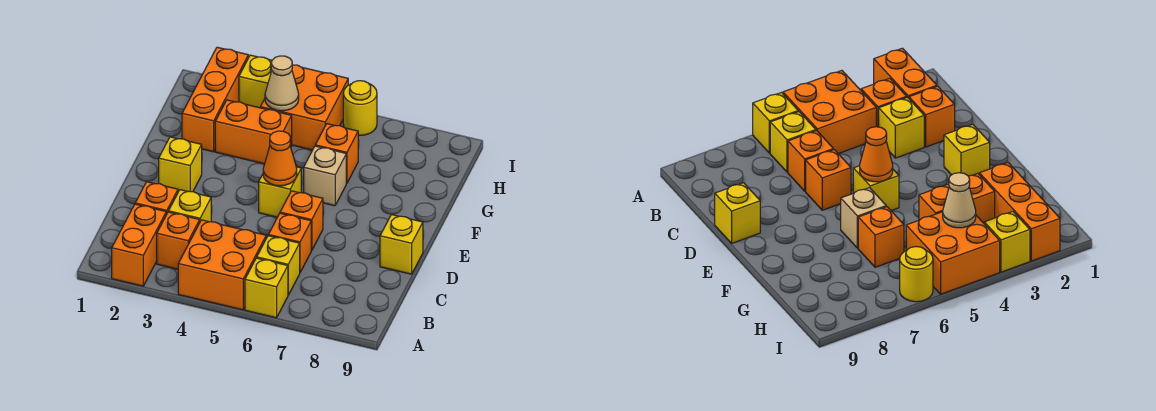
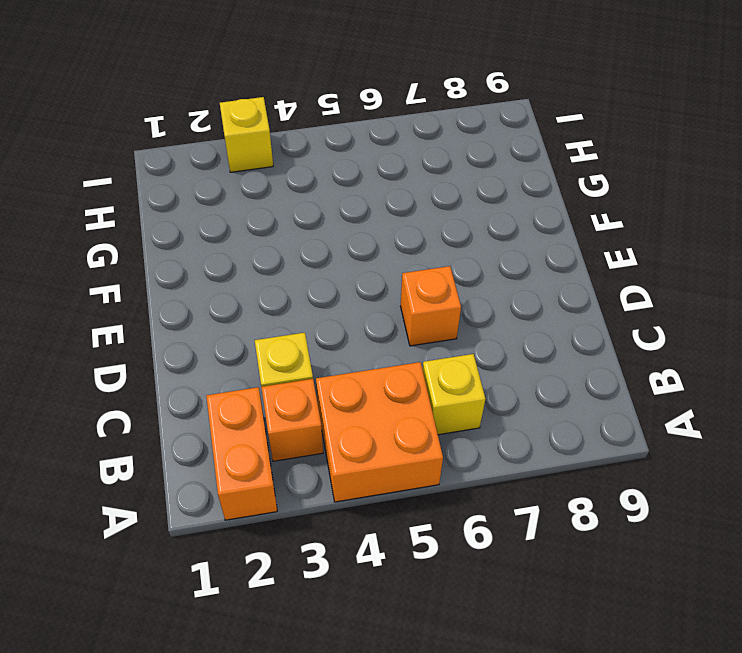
none -> yellow brick A6 level 1
none -> orange brick C2 level 1
none -> orange brick C6 level 1

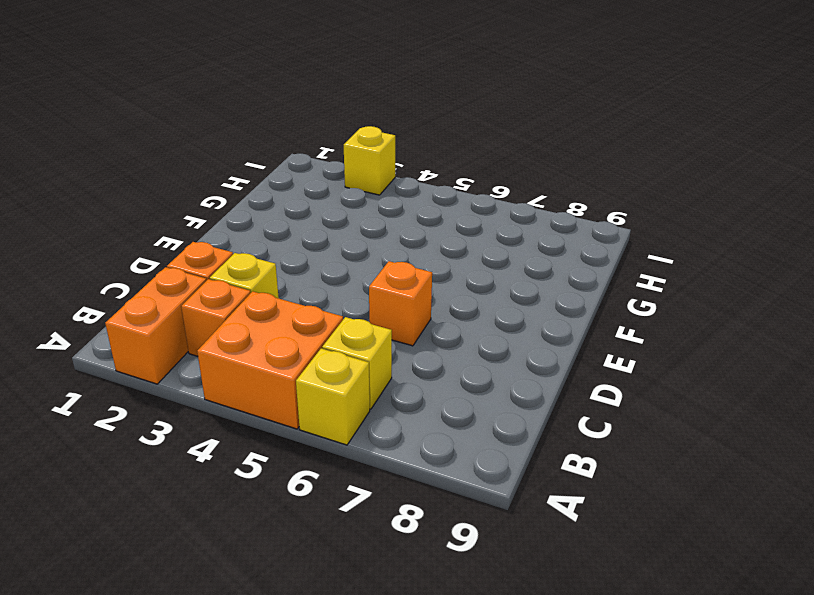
none -> orange brick C6 level 1
none -> yellow brick D9 level 1
none -> yellow brick E2 level 1

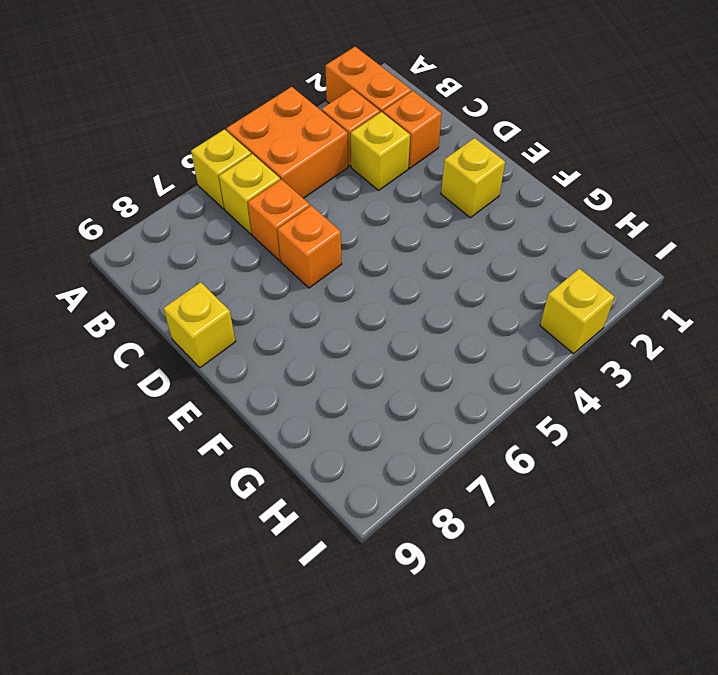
none -> yellow brick E5 level 1
none -> tan brick F6 level 1
none -> orange brick G2:I2 level 1

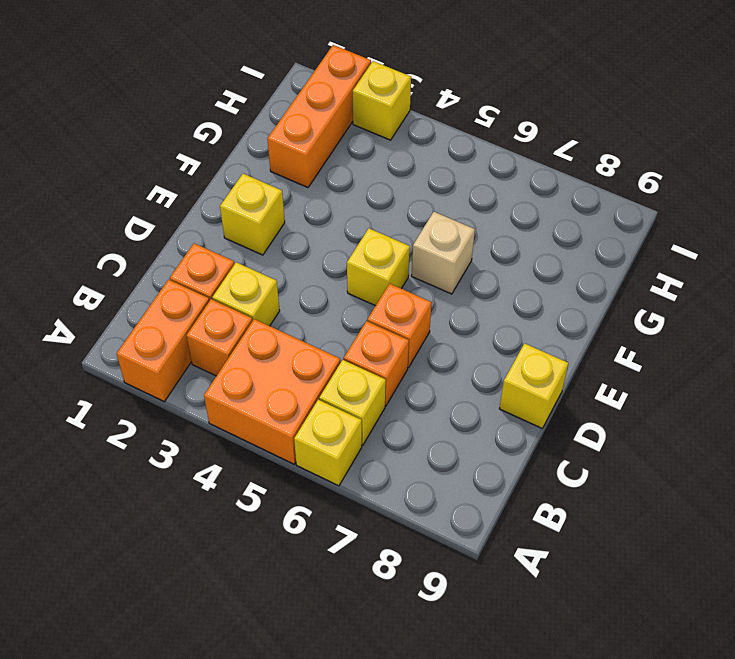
none -> orange brick G3:G4 level 1
none -> orange brick G6 level 1
none -> orange brick H4:I5 level 1

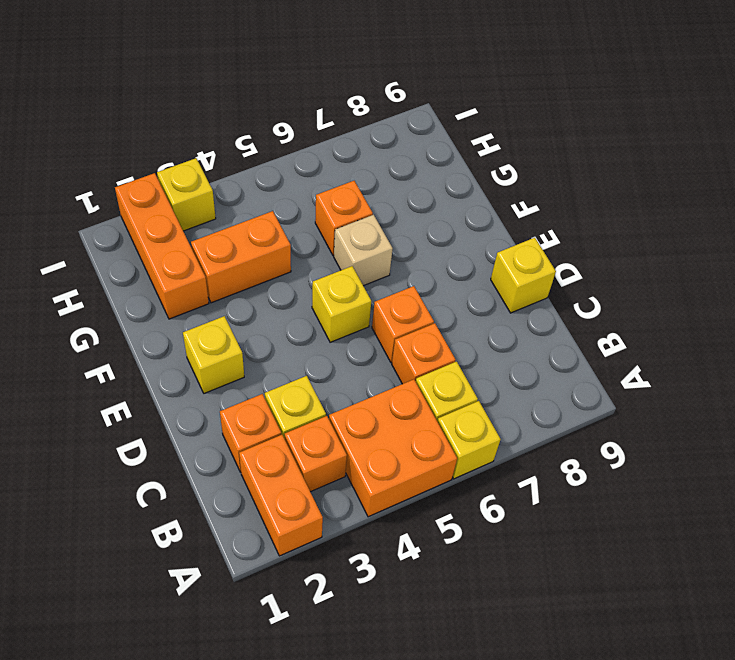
none -> orange brick H4:I5 level 1
none -> yellow round brick I6 level 1
none -> orange cone E5 level 2

